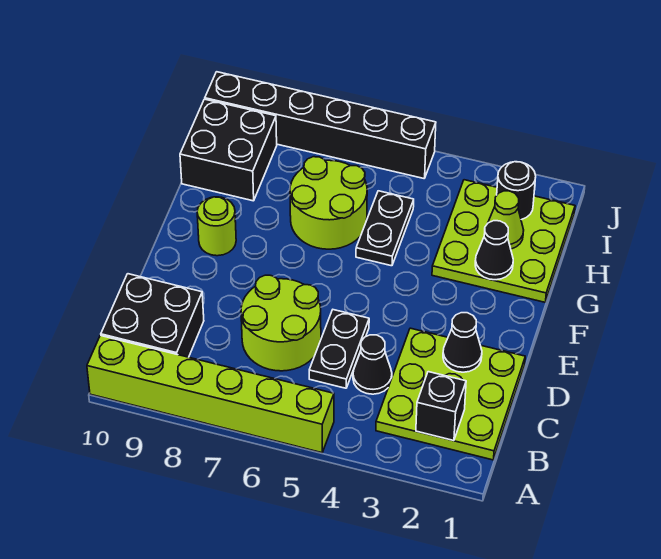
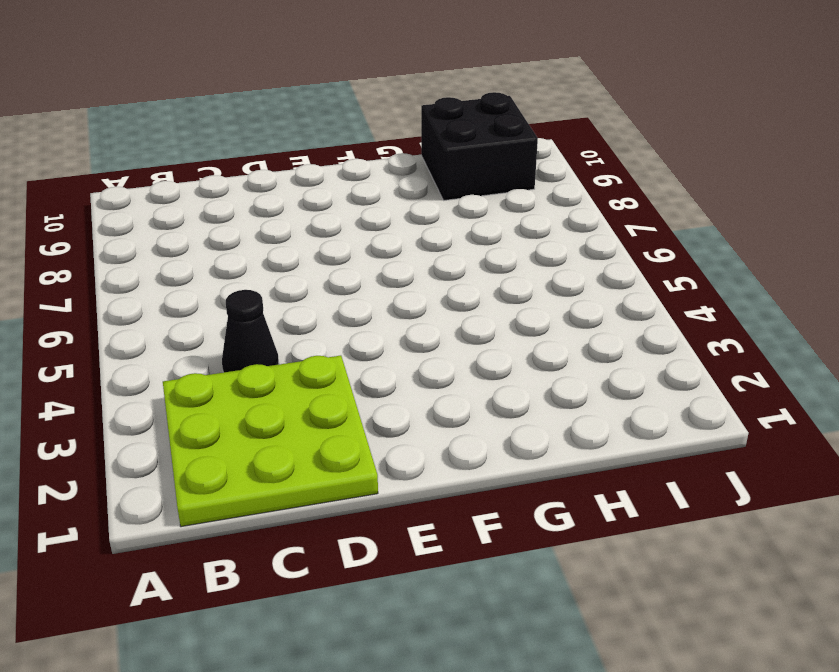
none -> lime brick A5:A10 level 1
none -> black brick B9:C10 level 1
none -> black plate C5:D5 level 1

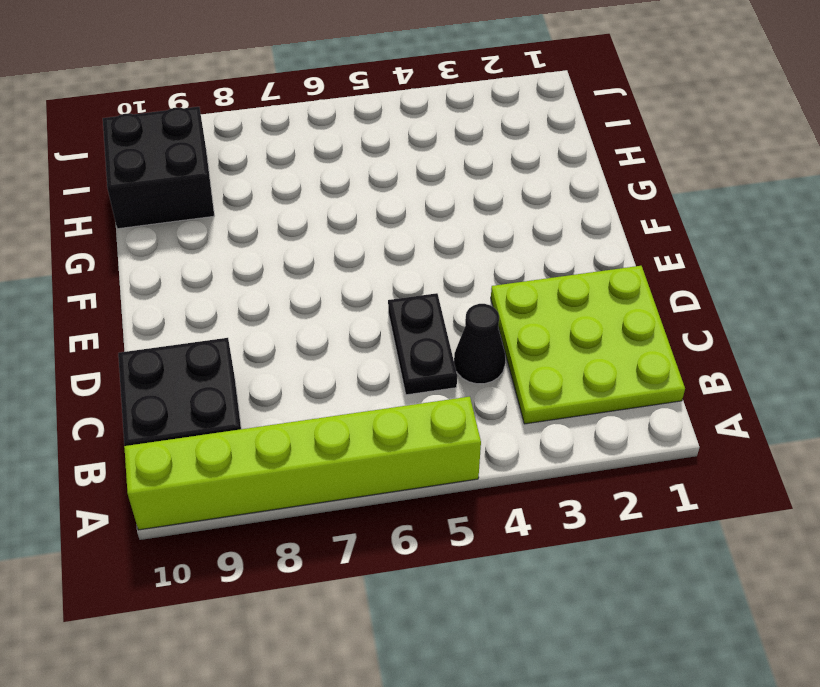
none -> lime round brick C6:D7 level 1
none -> lime round brick F9 level 1
none -> lime plate G1:I3 level 1

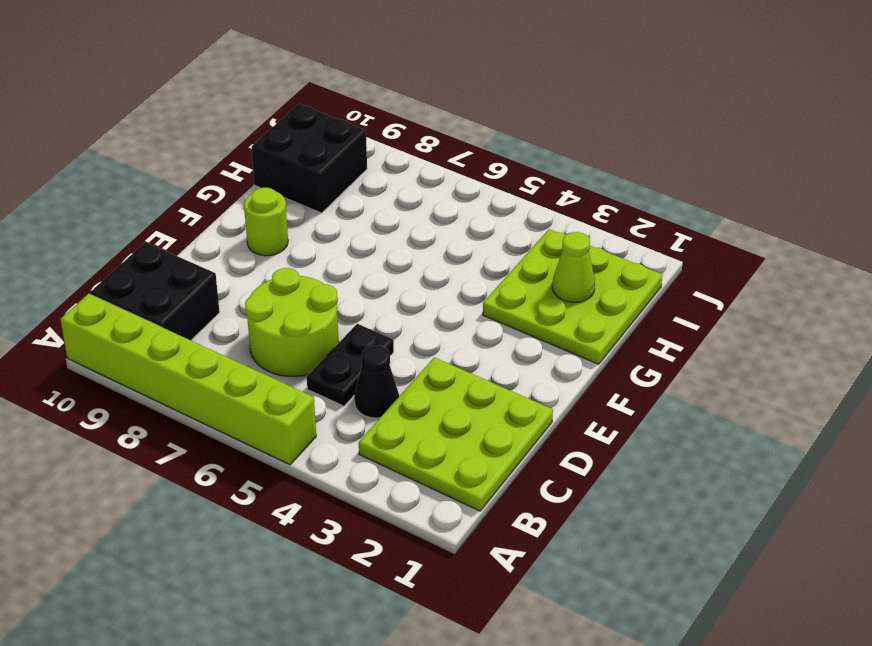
none -> black plate G5:H5 level 1
none -> lime round brick G6:H7 level 1
none -> black brick J5:J10 level 1

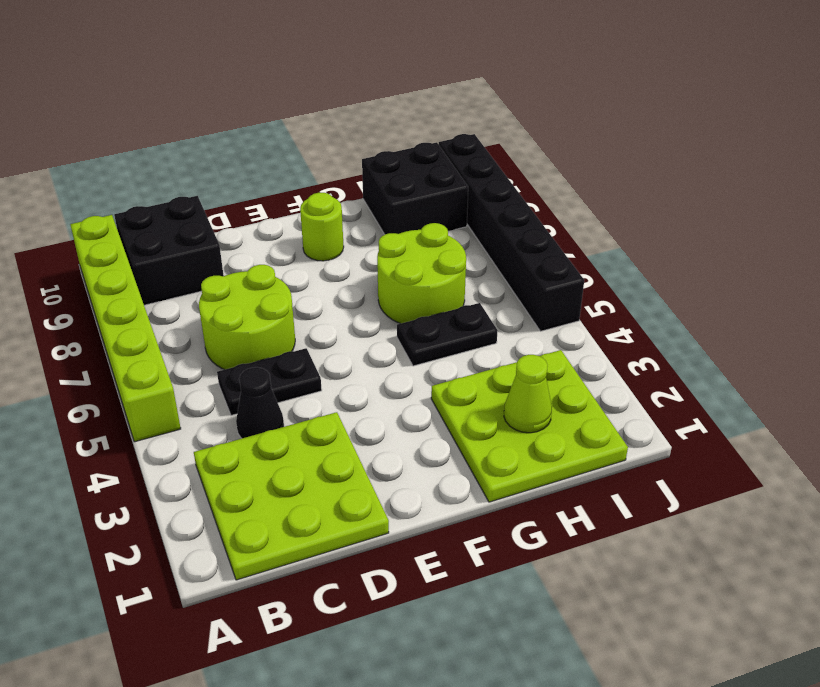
none -> black brick B2 level 2
none -> black cone D2 level 2
none -> black cone G2 level 2

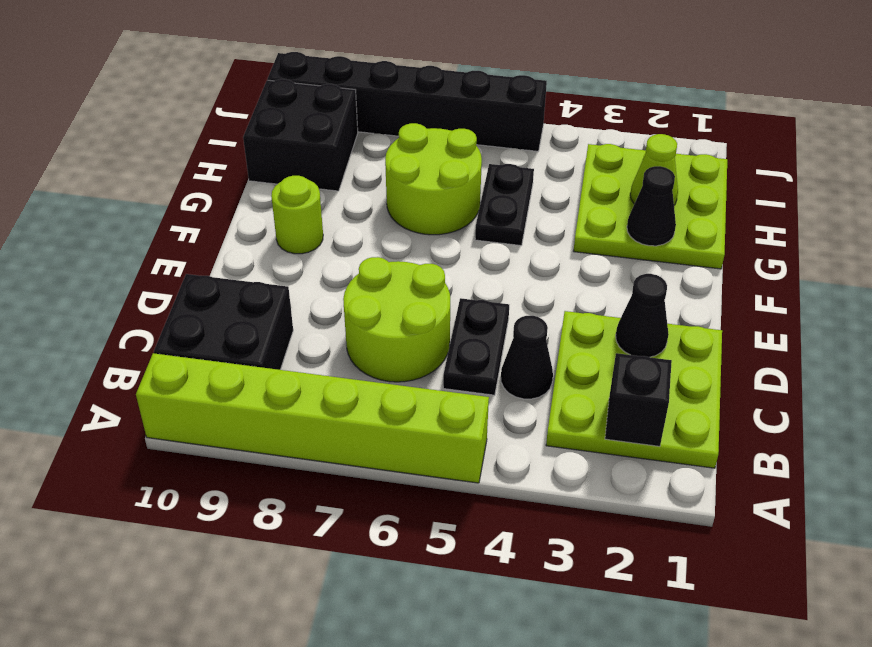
none -> black round brick I2 level 2

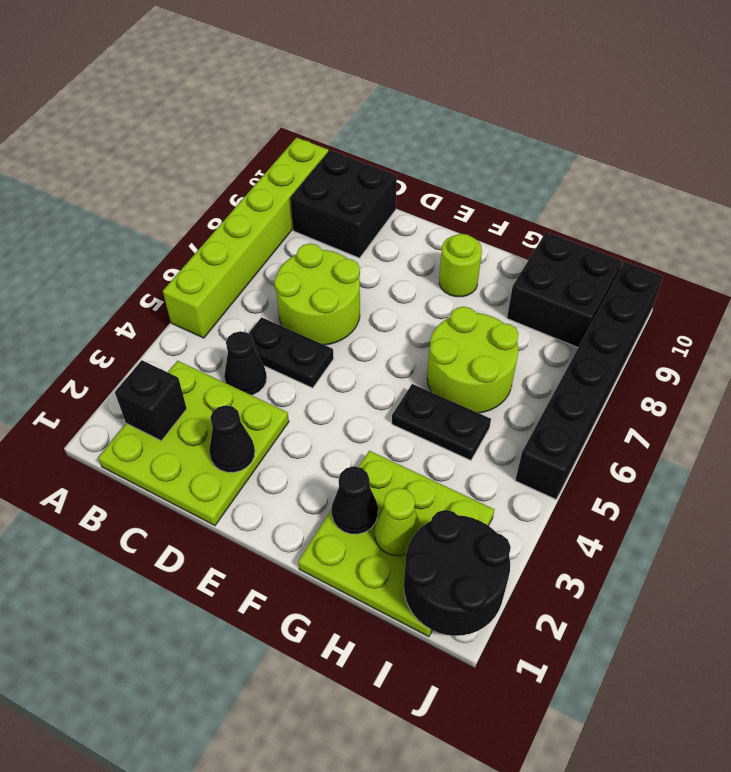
black round brick I1:J2 level 2 -> black round brick I2 level 2

